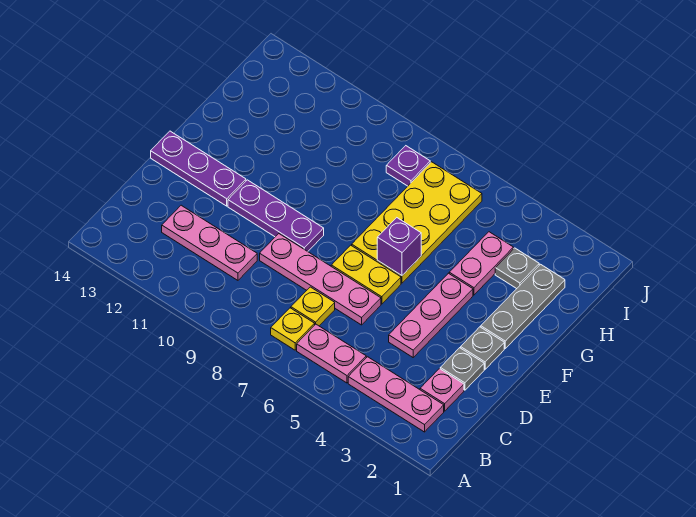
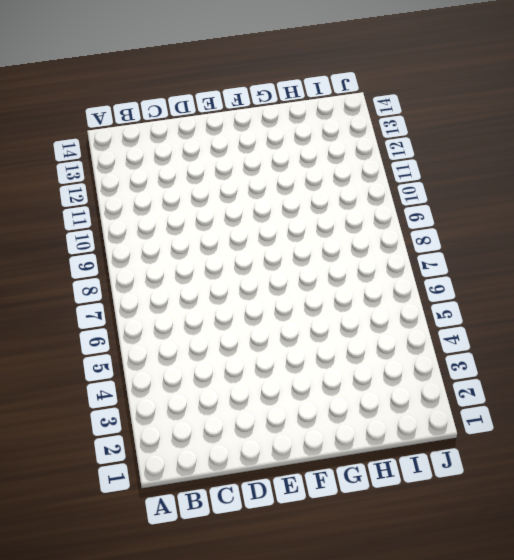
none -> pink plate B2:B4 level 1
none -> pink plate B5:B6 level 1
none -> yellow plate B7 level 1

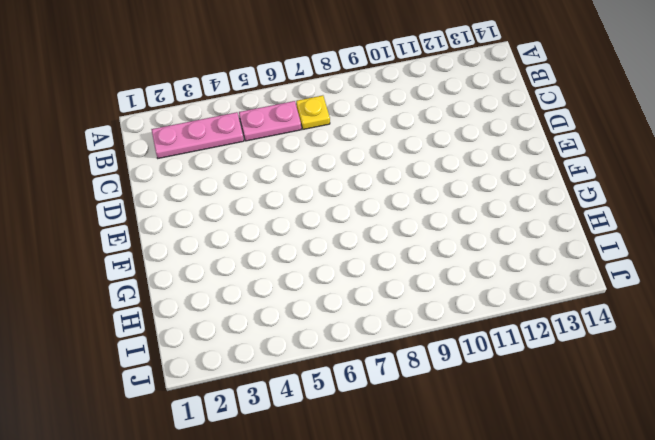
none -> pink plate C2 level 1
none -> yellow plate C7 level 1
none -> pink plate C10:C12 level 1

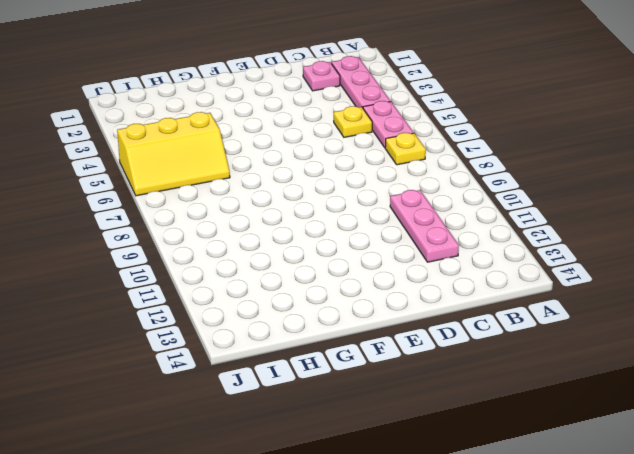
yellow plate C5 level 1 -> yellow plate C7 level 1
yellow slope H5:J6 level 1 top 5 -> yellow plate F6:I7 level 1
none -> grey plate D2 level 1
none -> pink plate D4:F4 level 1
none -> pink plate D6:D9 level 1

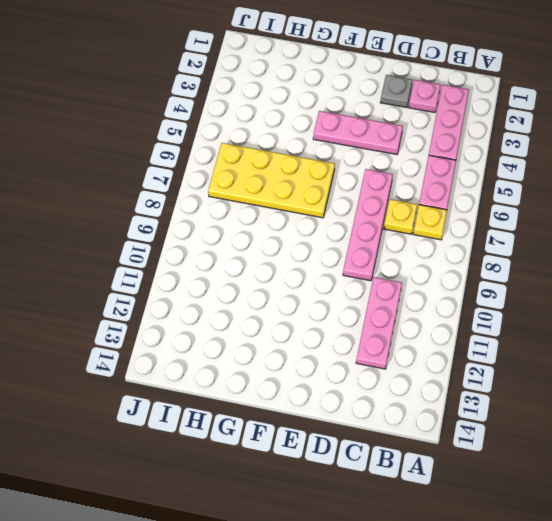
none -> grey plate E2 level 1
none -> yellow plate E6:E7 level 1
none -> purple plate E9:E11 level 1

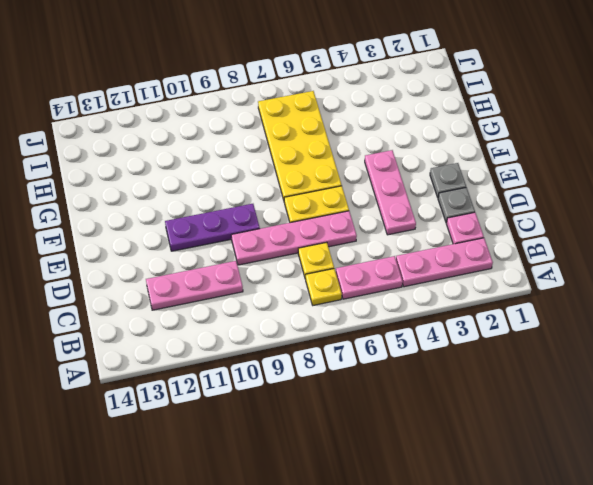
none -> purple plate E12:E14 level 1
none -> grey plate F2:H2 level 1
none -> pink plate G4:H4 level 1

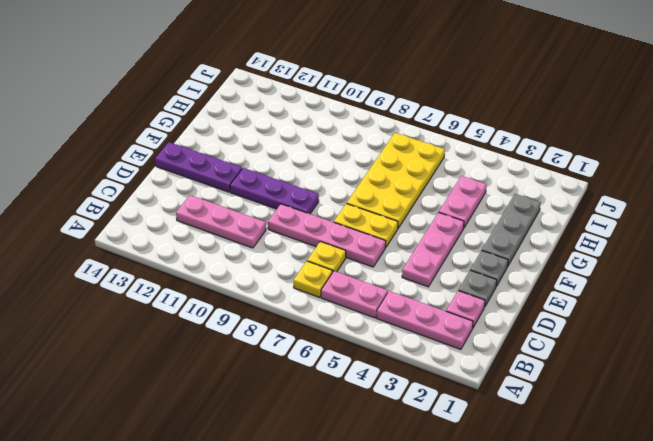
none -> grey plate H3 level 1
none -> purple plate I8 level 1
none -> purple brick F6 level 2

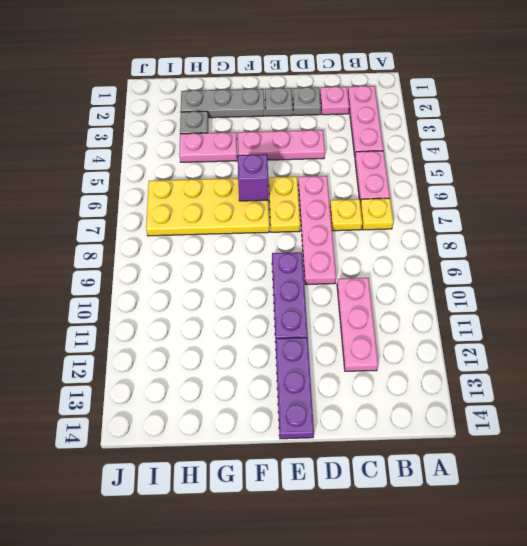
none -> purple plate I8 level 1

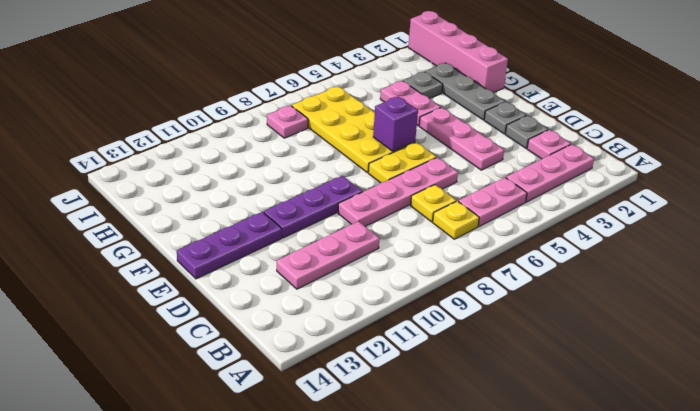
pink brick G1:J1 level 1 -> none
pink plate I8 level 1 -> purple plate I8 level 1

